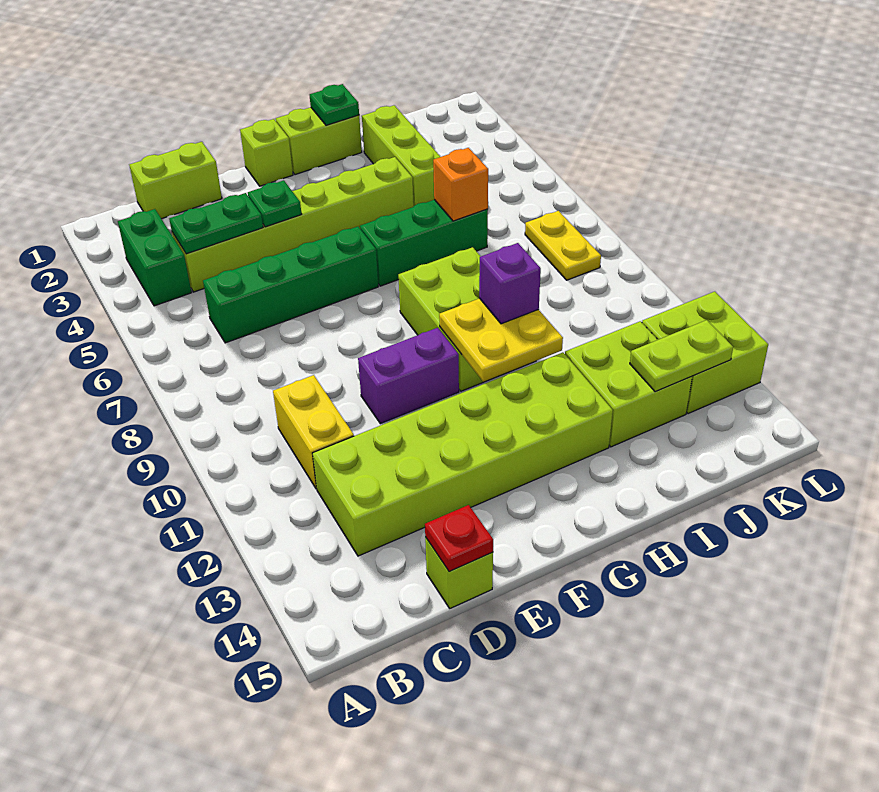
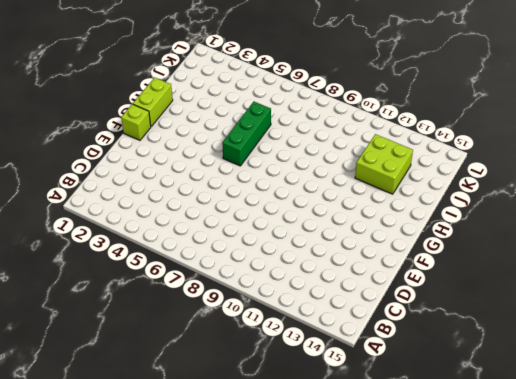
none -> green brick B3:B4 level 1
none -> lime brick C1:D1 level 1
none -> lime brick C4:H4 level 1

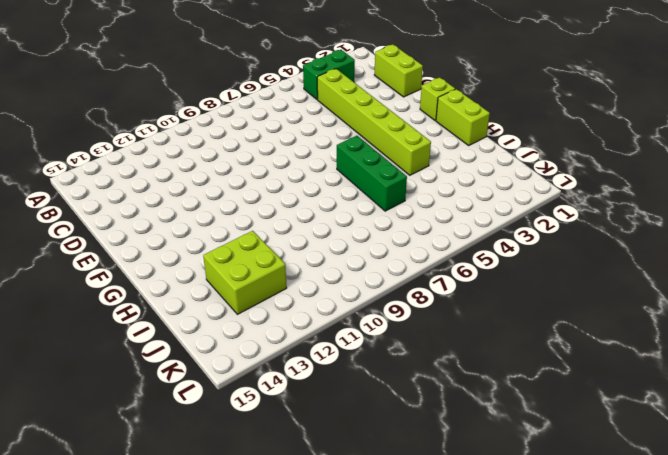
none -> green brick C6:F6 level 1
none -> yellow brick C10:C11 level 1
none -> lime brick C12:H13 level 1

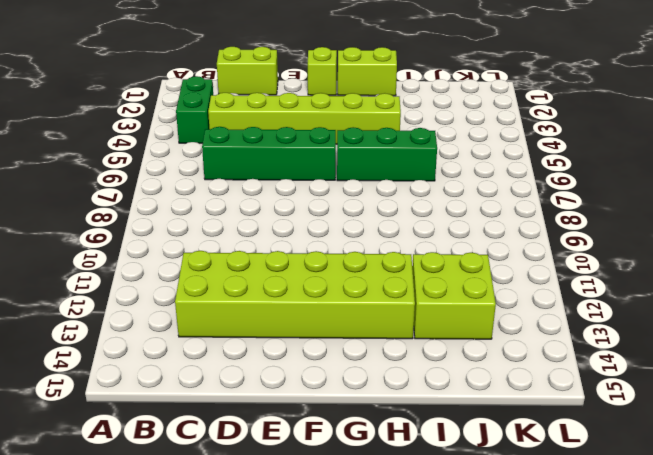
none -> yellow brick C10:C11 level 1
none -> lime brick D15 level 1
none -> purple brick E10:F10 level 1

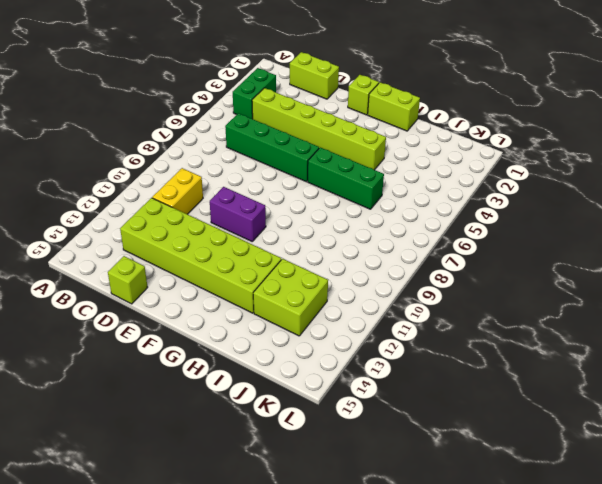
none -> lime brick G8:H10 level 1
none -> lime brick I2:I4 level 1
none -> yellow plate K7:K8 level 1

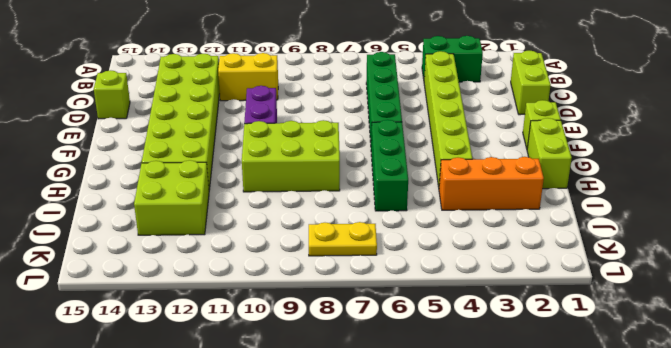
orange brick I2:I4 level 1 -> lime brick I2:I4 level 1
none -> lime brick K12:L13 level 1
none -> green plate C4:D4 level 2
none -> red plate D15 level 2

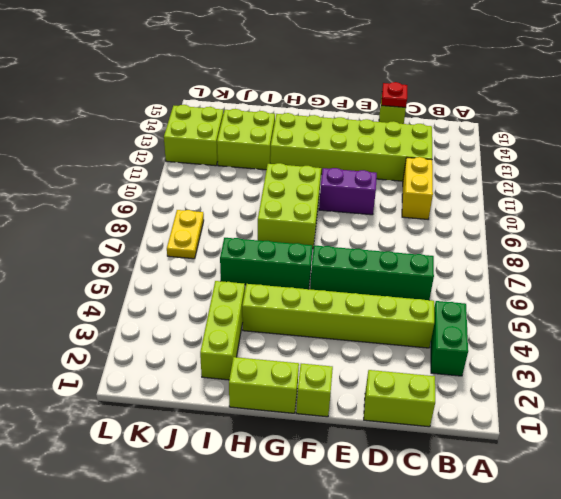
none -> green plate C4:D4 level 2
none -> green plate E4 level 2
none -> yellow plate G10:H11 level 2

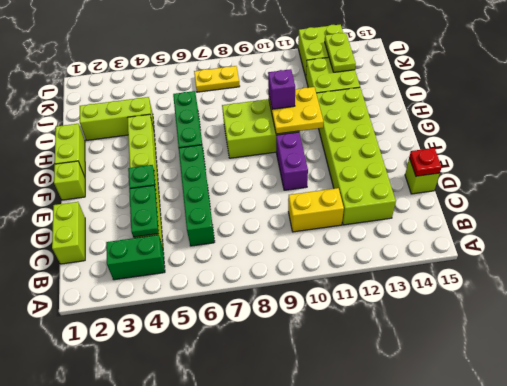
none -> green plate H1 level 2
none -> orange brick I6 level 2

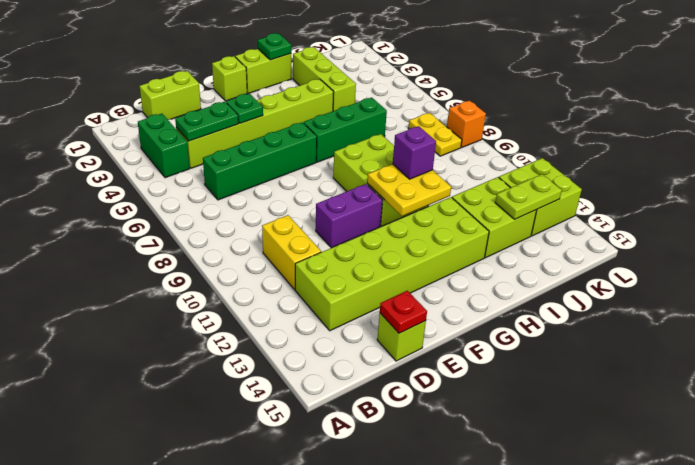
orange brick L8 level 1 -> orange brick I6 level 2

